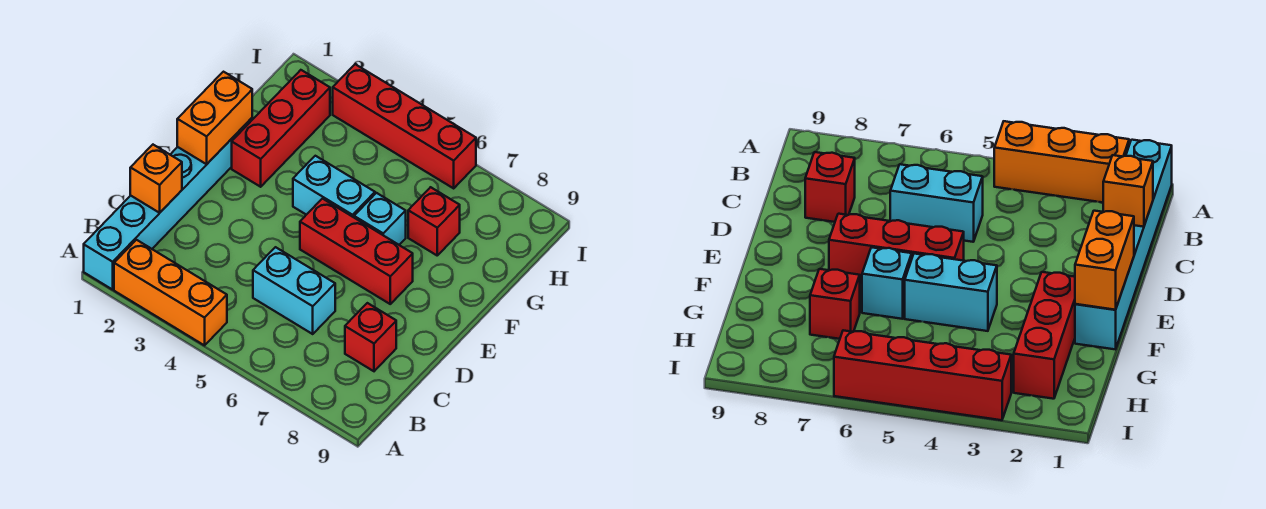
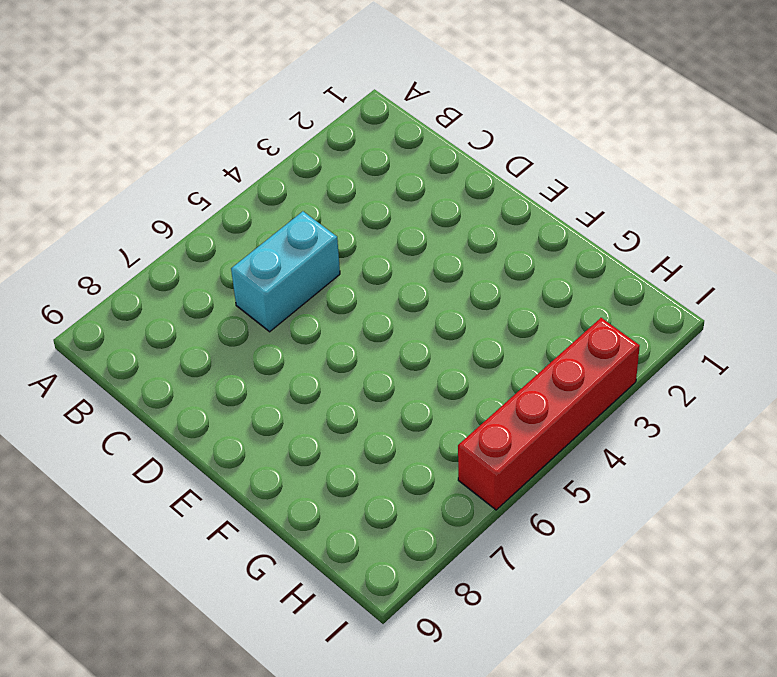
none -> cyan brick A1:F1 level 1
none -> orange brick A2:A4 level 1
none -> red brick C8 level 1

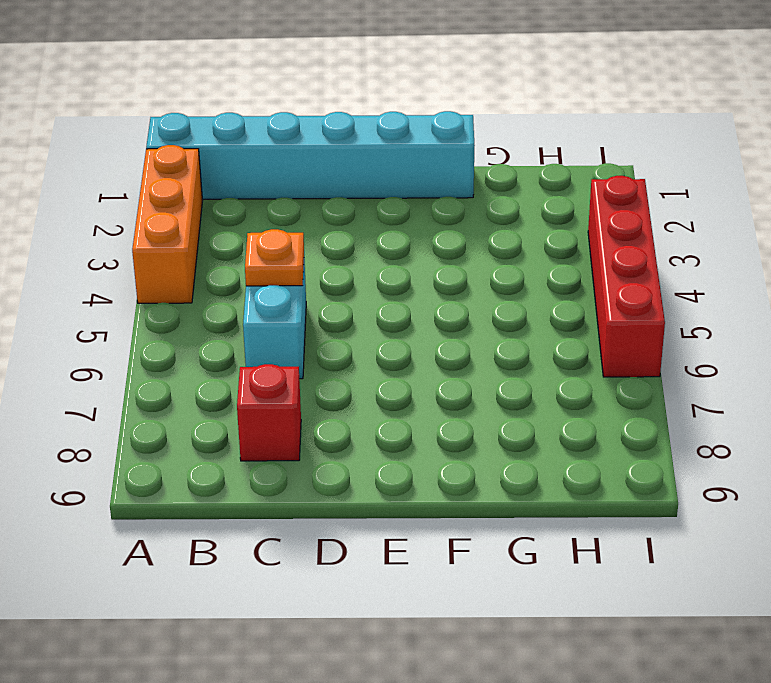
orange plate C5 level 2 -> none
none -> red brick E5:E7 level 1
none -> red brick F2:H2 level 1
none -> cyan brick F4:F5 level 1

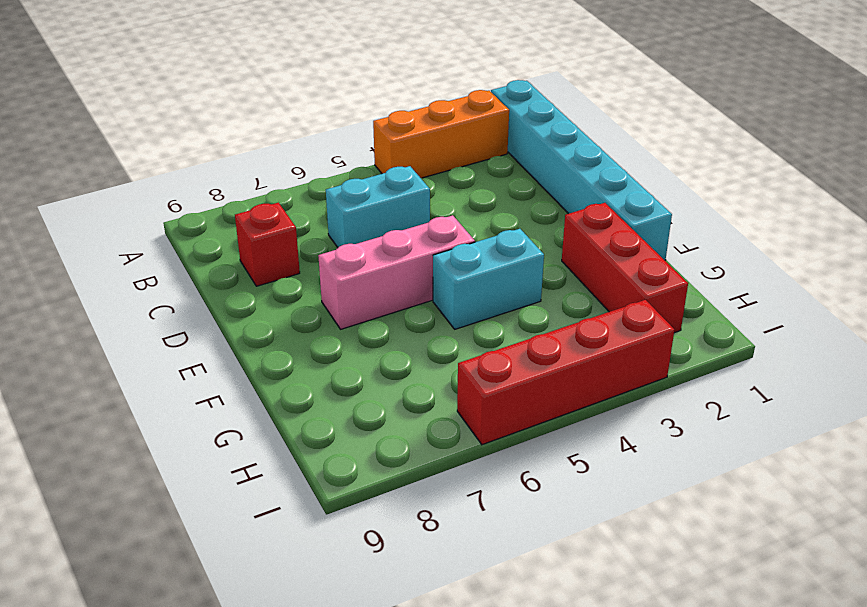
pink brick E5:E7 level 1 -> red brick E5:E7 level 1
none -> cyan brick F6 level 1
none -> red brick G7 level 1
none -> orange brick C1 level 2

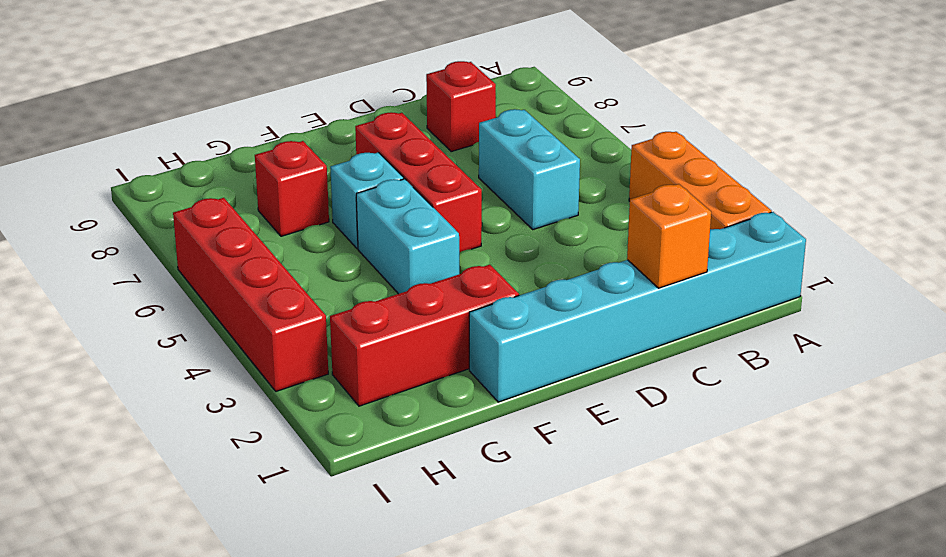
none -> orange brick E1:F1 level 2

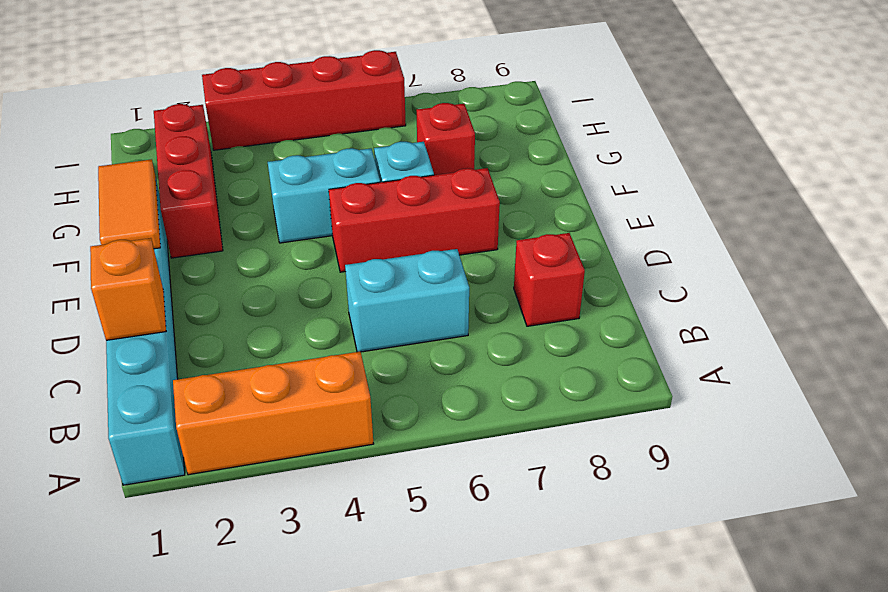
orange tile E1:F1 level 2 -> orange brick E1:F1 level 2

